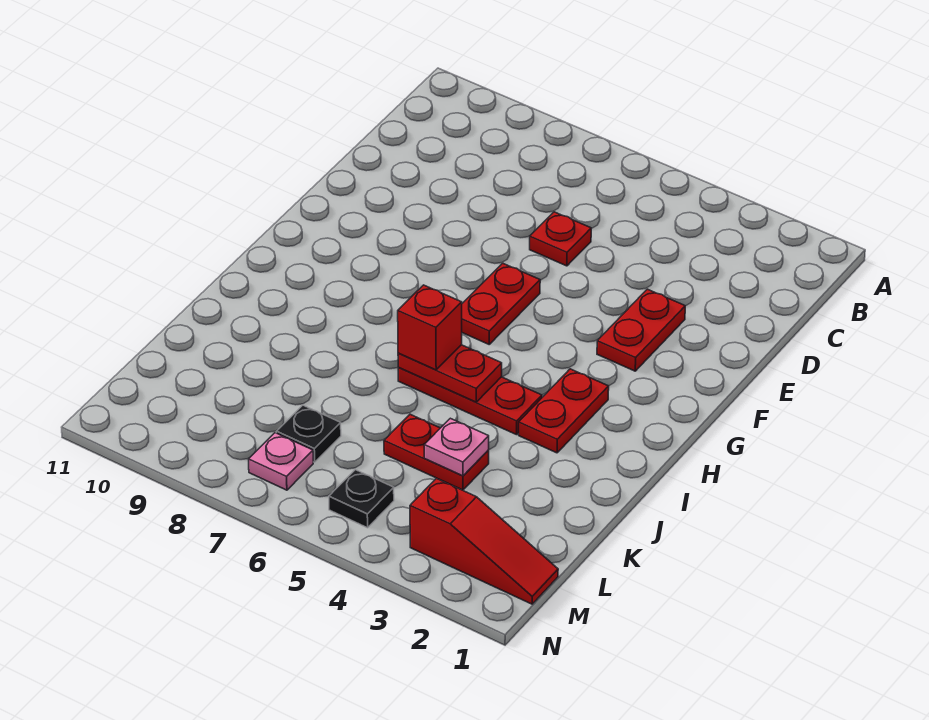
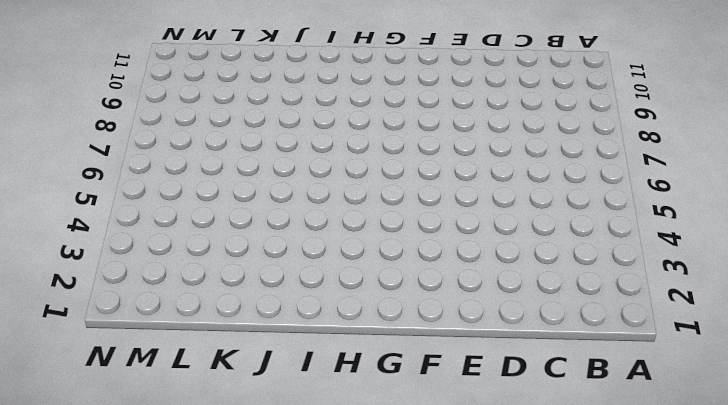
none -> red plate D6 level 1
none -> red plate E3:F3 level 1
none -> red plate F6:G6 level 1

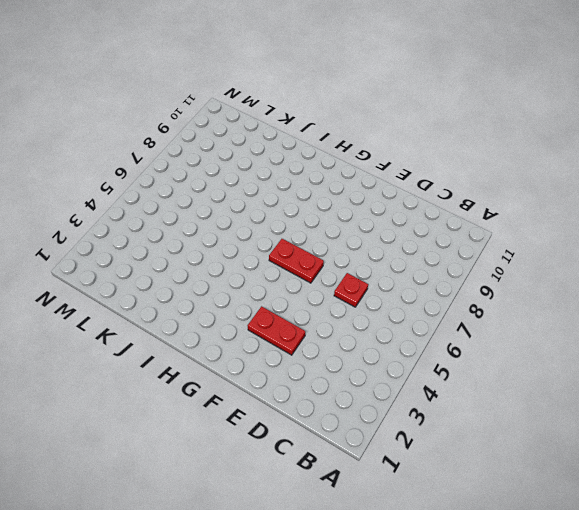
none -> red plate H3:I3 level 1
none -> red plate I4:I6 level 1
none -> red plate K4:K5 level 1

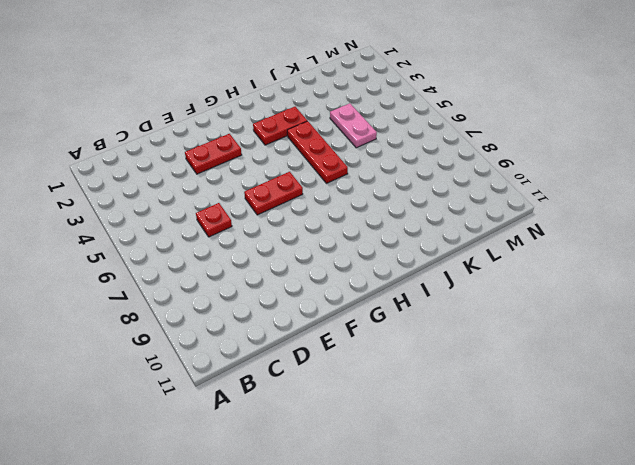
pink plate K4:K5 level 1 -> red plate K4:K5 level 1
none -> black plate L7 level 1
none -> red slope M1:M3 level 1 top 3
none -> black plate M5 level 1

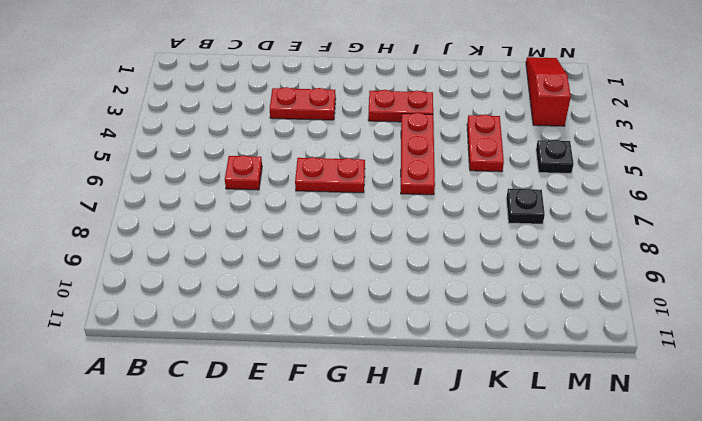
none -> pink plate M7 level 1
none -> red plate I5:I6 level 2
none -> pink plate K4 level 2

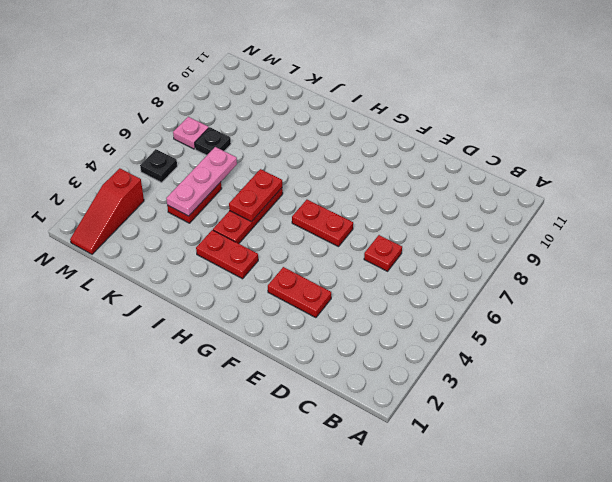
pink plate K4:K6 level 2 -> pink plate K4 level 2
none -> red brick I6 level 3

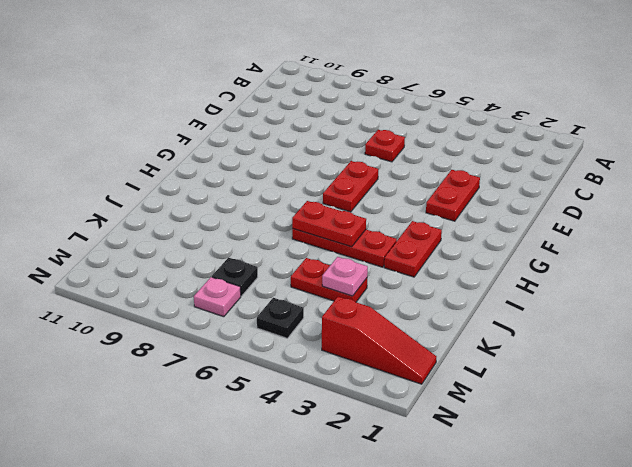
none -> red brick I6 level 3

